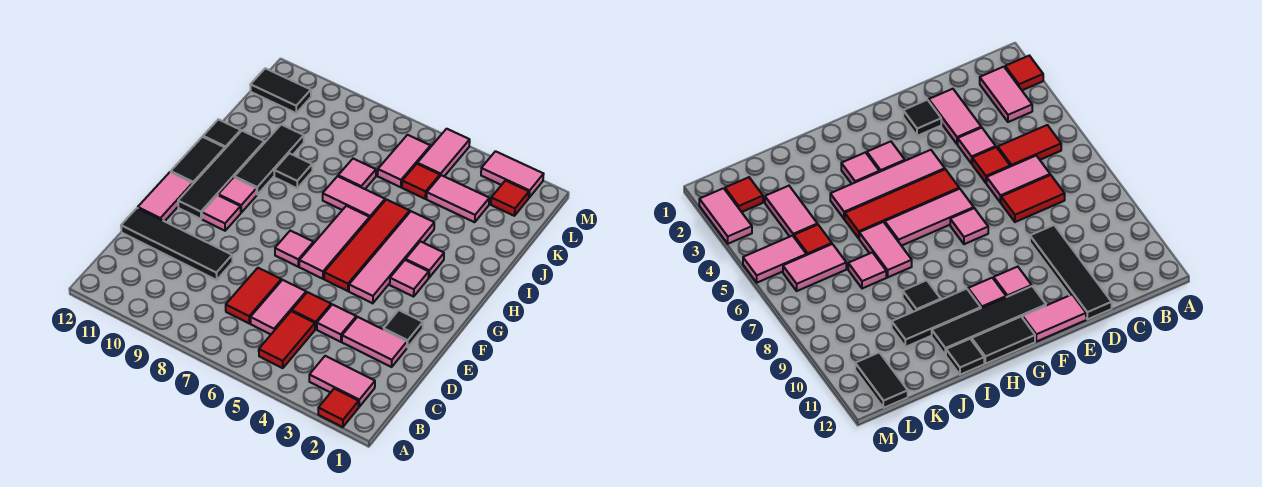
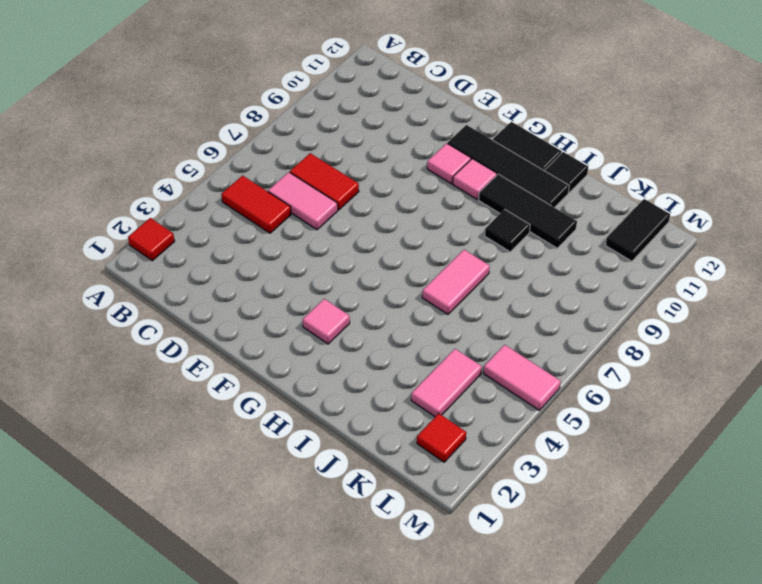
none -> pink tile B2:B3 level 1
none -> pink tile D2:D3 level 1
none -> pink tile D4 level 1
none -> red tile D5 level 1

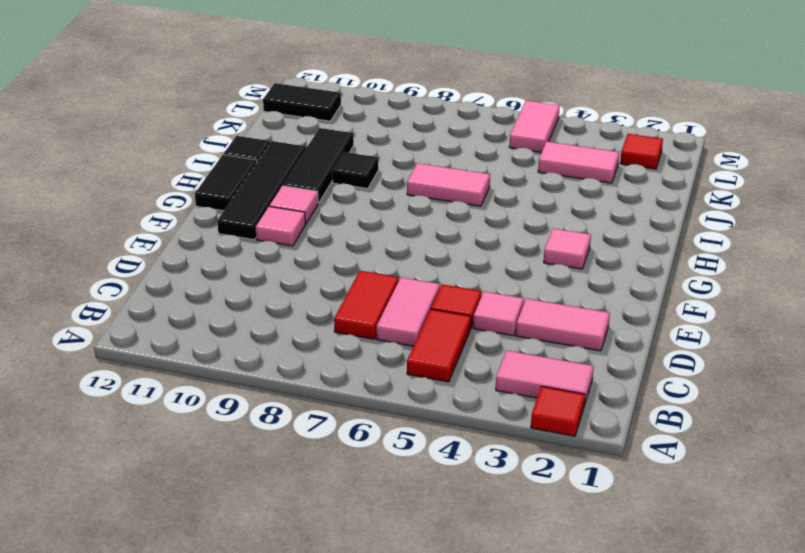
none -> black tile D9:D12 level 1
none -> black tile E2 level 1
none -> pink tile E12:F12 level 1
none -> pink tile F4:I4 level 1

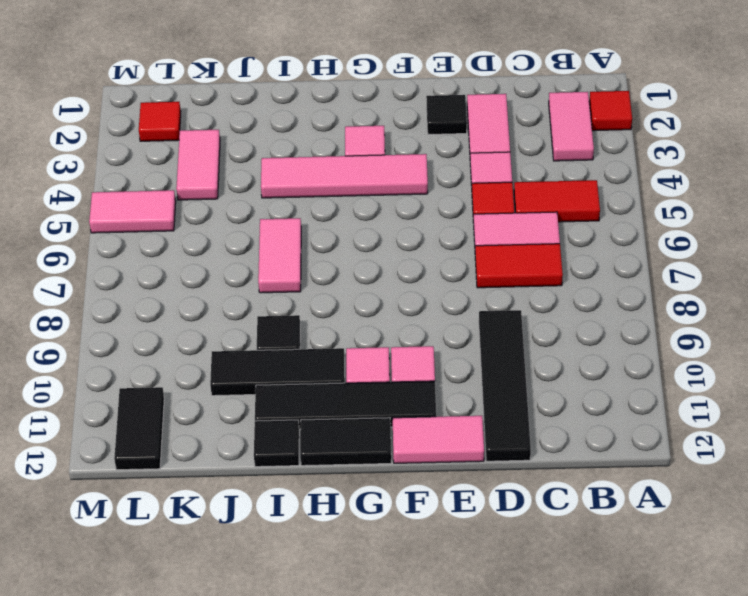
none -> red tile F5:I5 level 1
none -> pink tile F6:H6 level 1
none -> pink tile F7 level 1
none -> pink tile H3 level 1

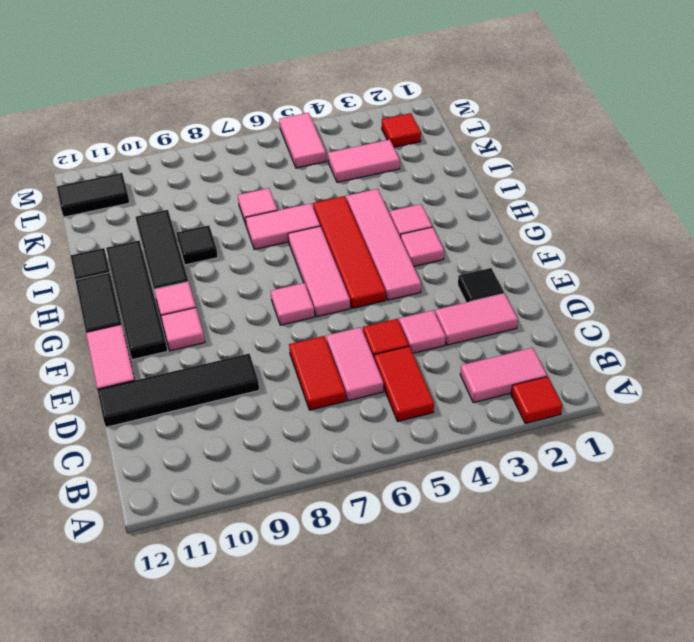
none -> red tile K5 level 1
none -> pink tile K6:L6 level 1
none -> pink tile M2:M3 level 1

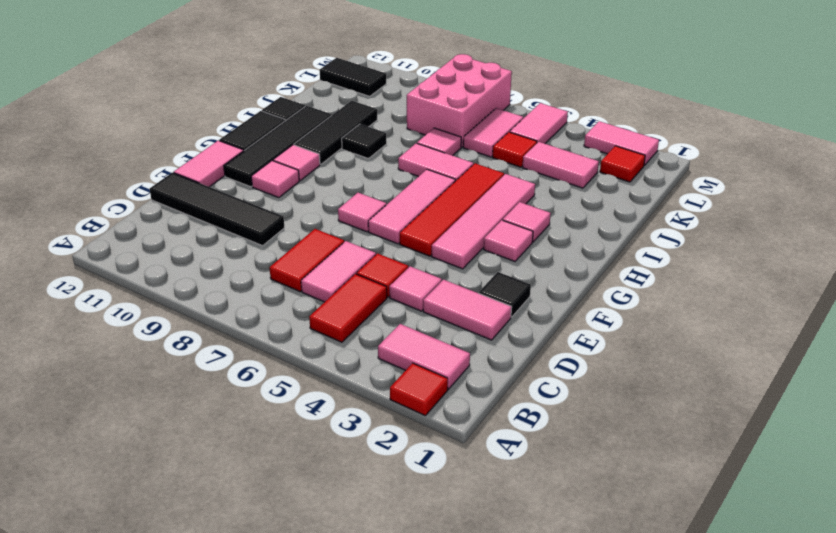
pink brick K7:M8 level 1 -> none

